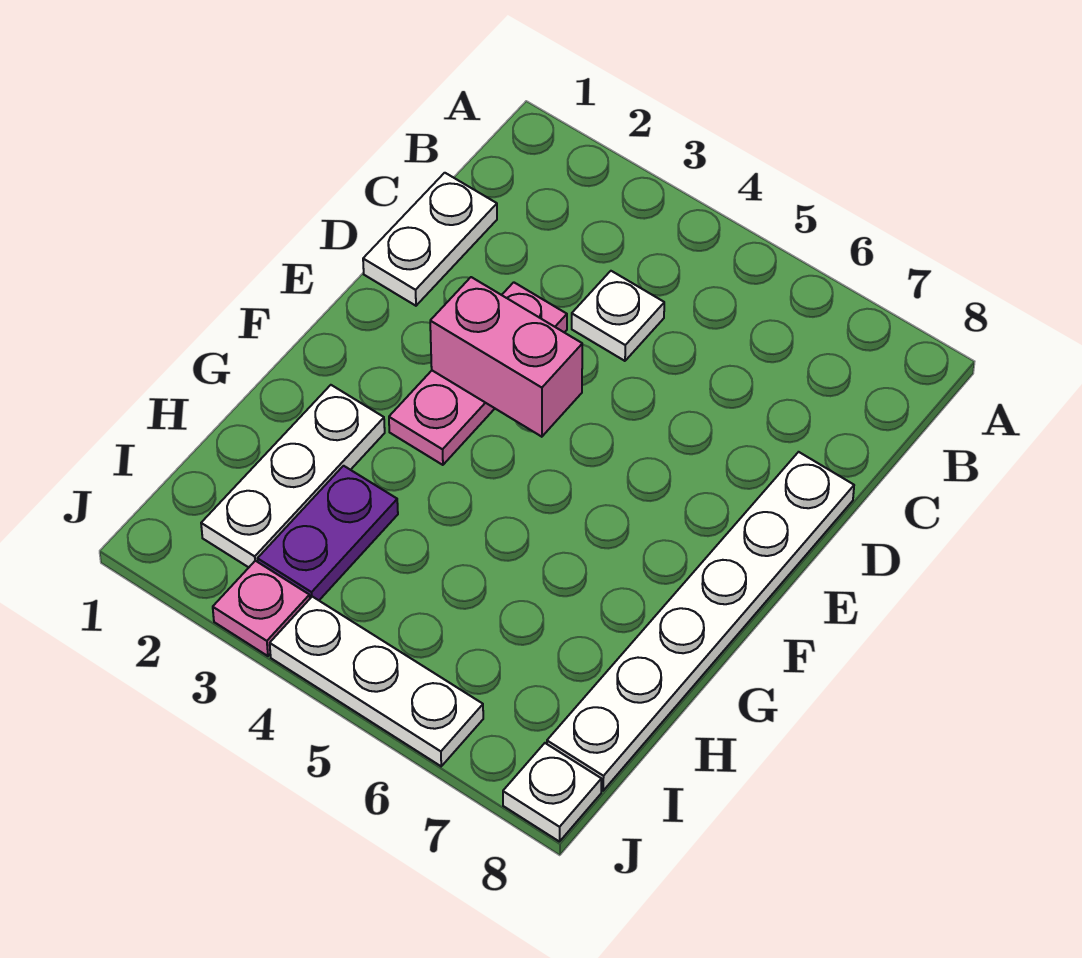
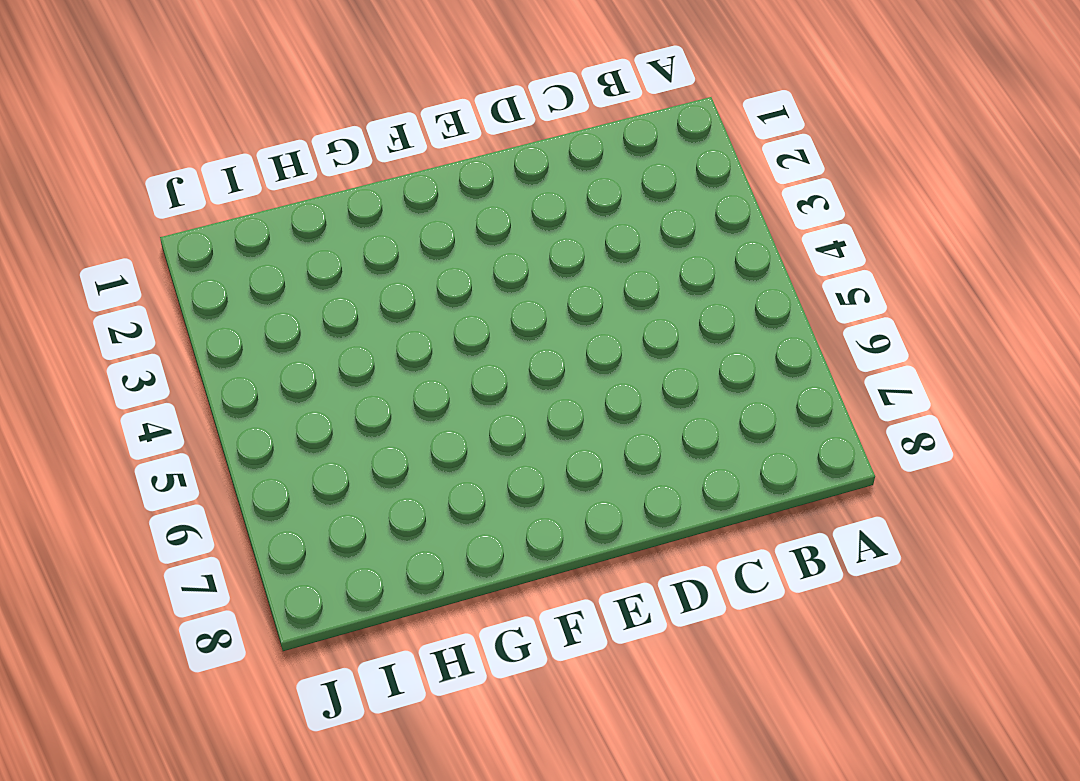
none -> white plate C1:D1 level 1
none -> white plate C4 level 1

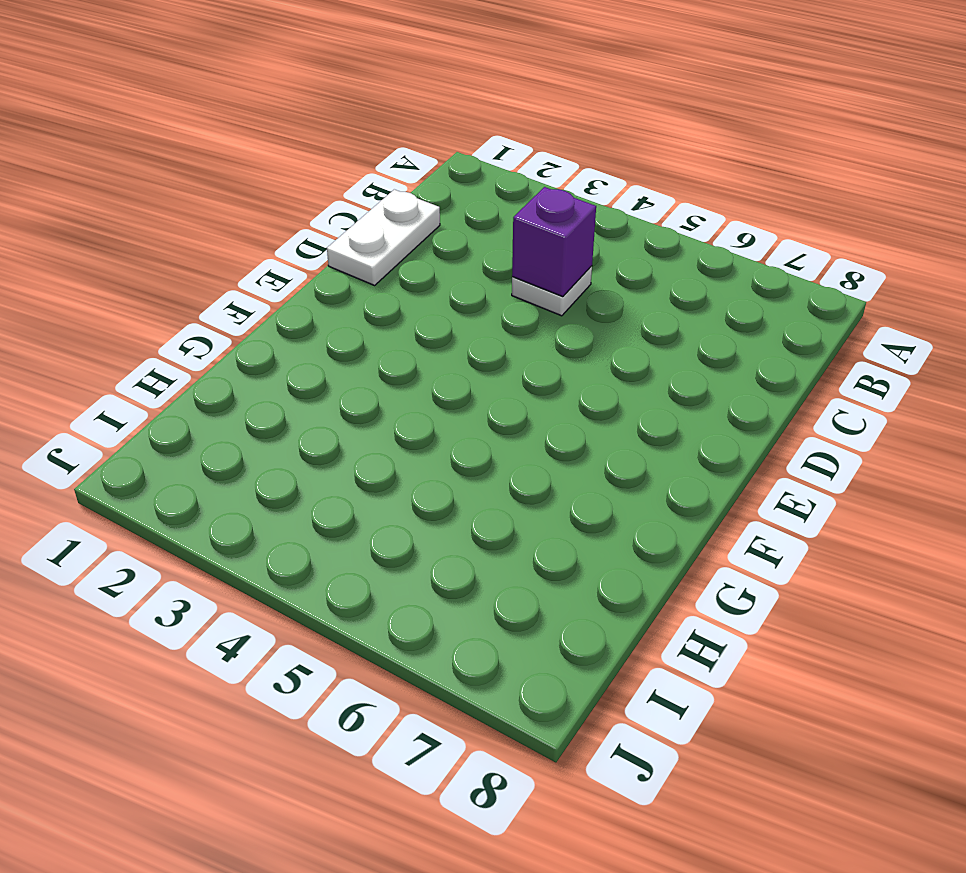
purple brick C4 level 2 -> none
none -> pink plate D3:F3 level 1
none -> white plate D8:I8 level 1

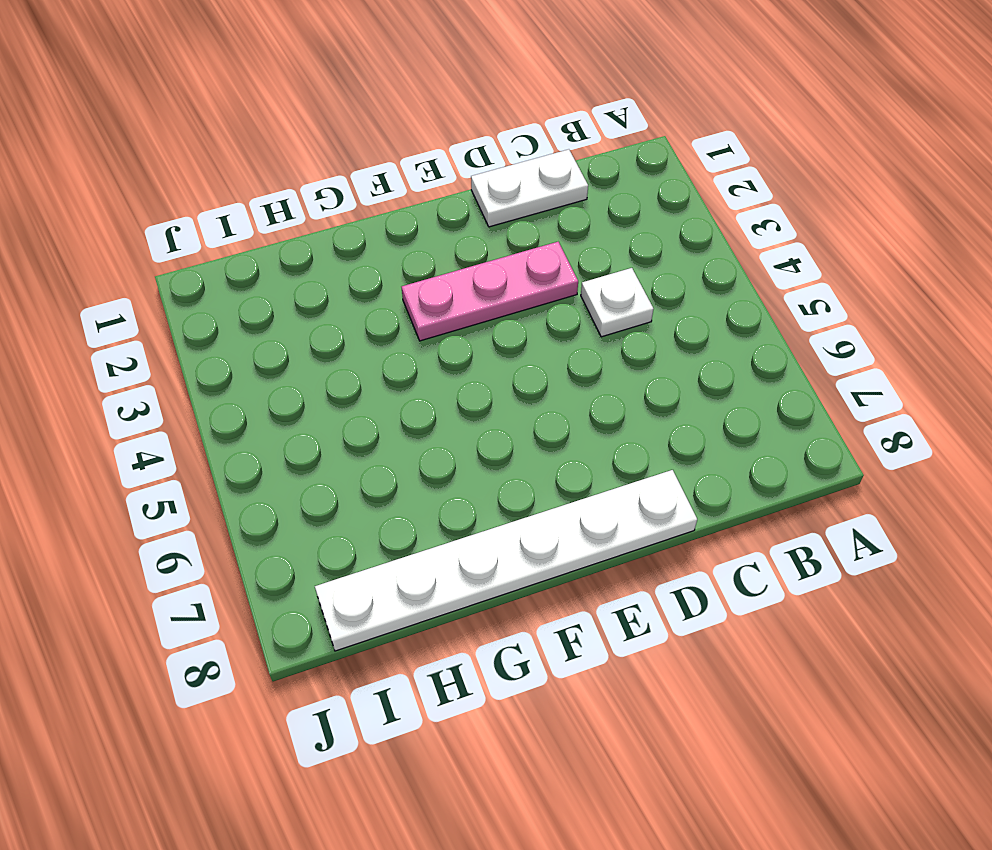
none -> white plate G2:I2 level 1
none -> purple plate H3:I3 level 1

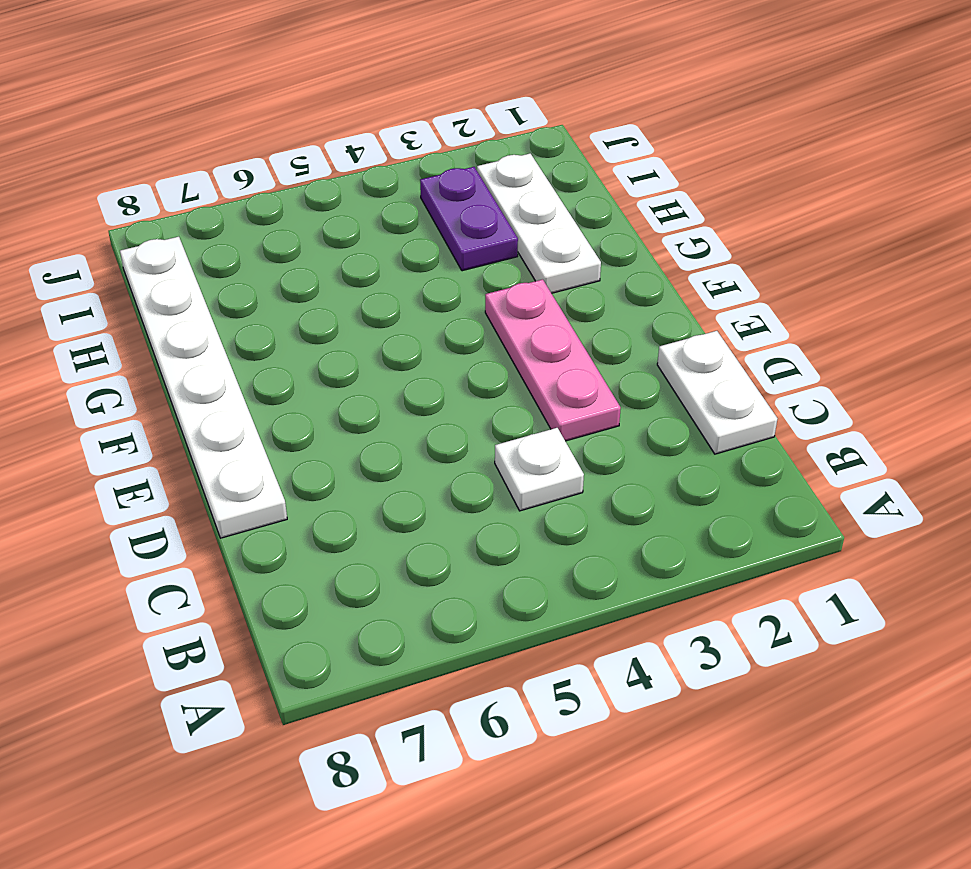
none -> pink plate J3 level 1
none -> white plate J4:J6 level 1

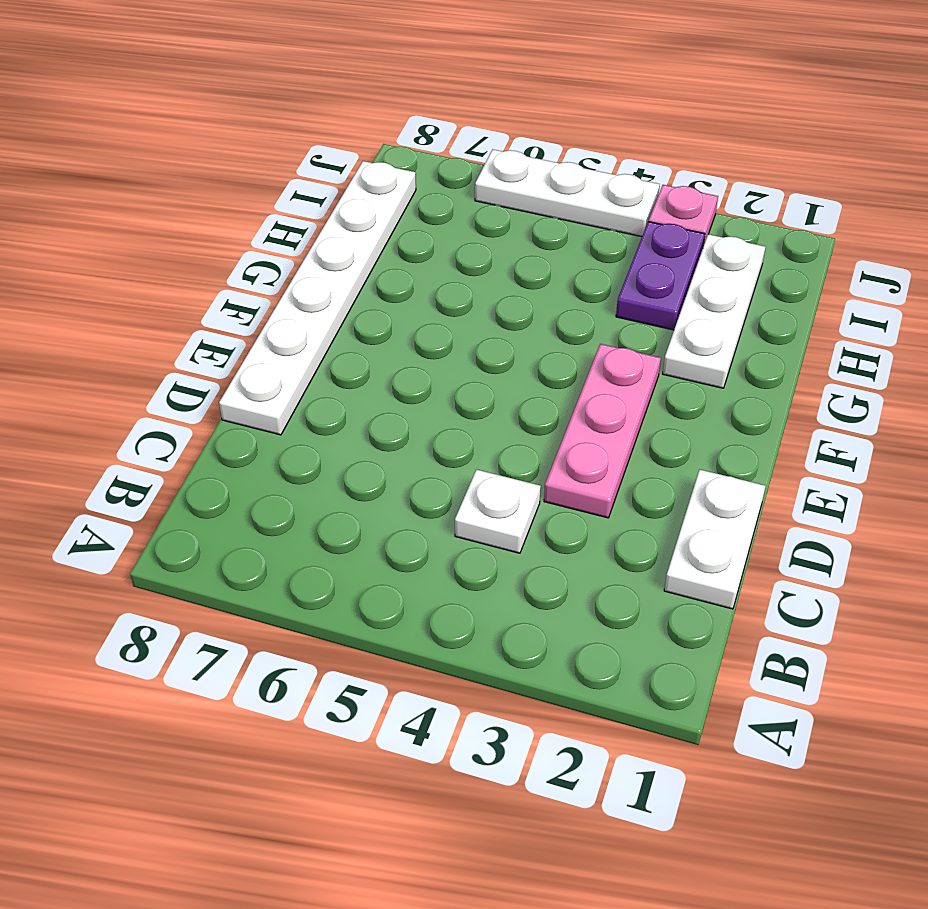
none -> white plate J8 level 1
none -> pink brick E3:E4 level 2

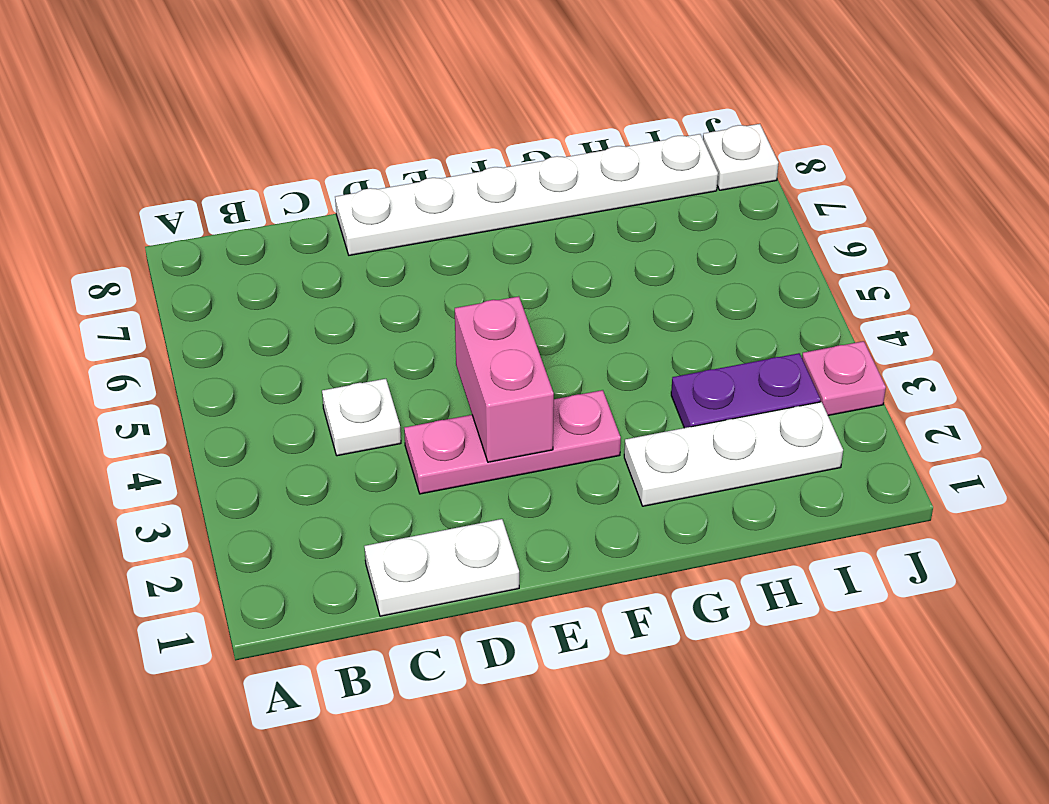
none -> white plate J4:J6 level 1

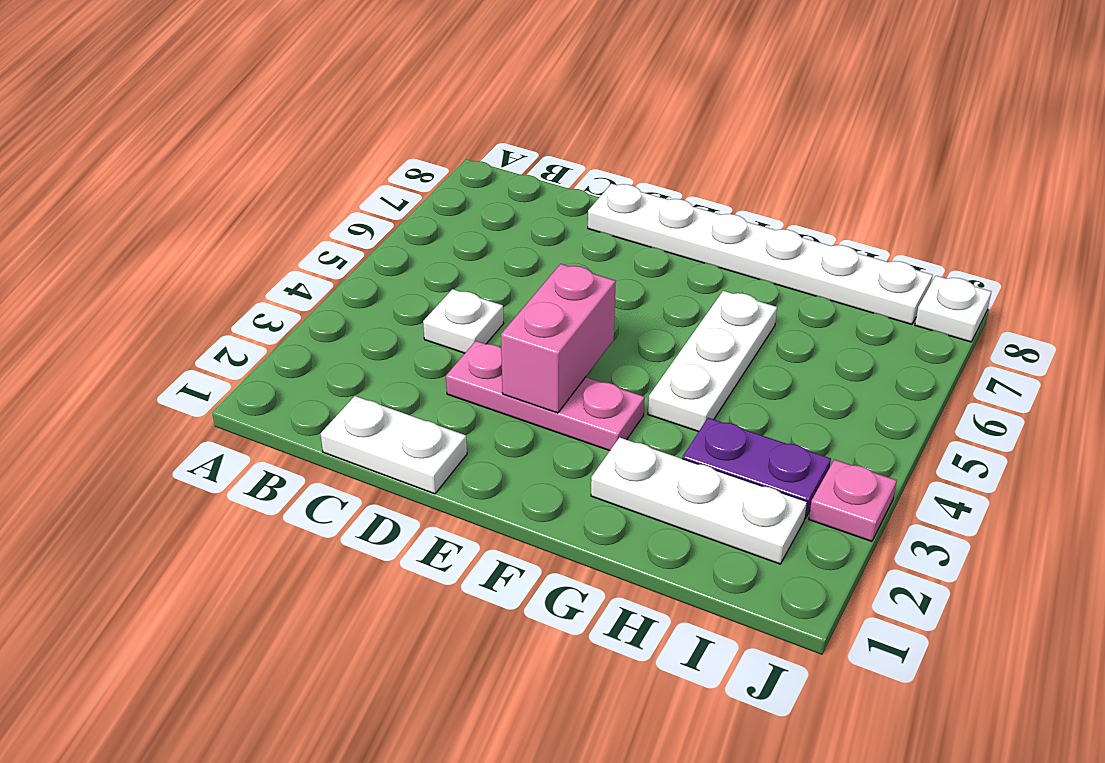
white plate G4:G6 level 1 -> white plate J4:J6 level 1

